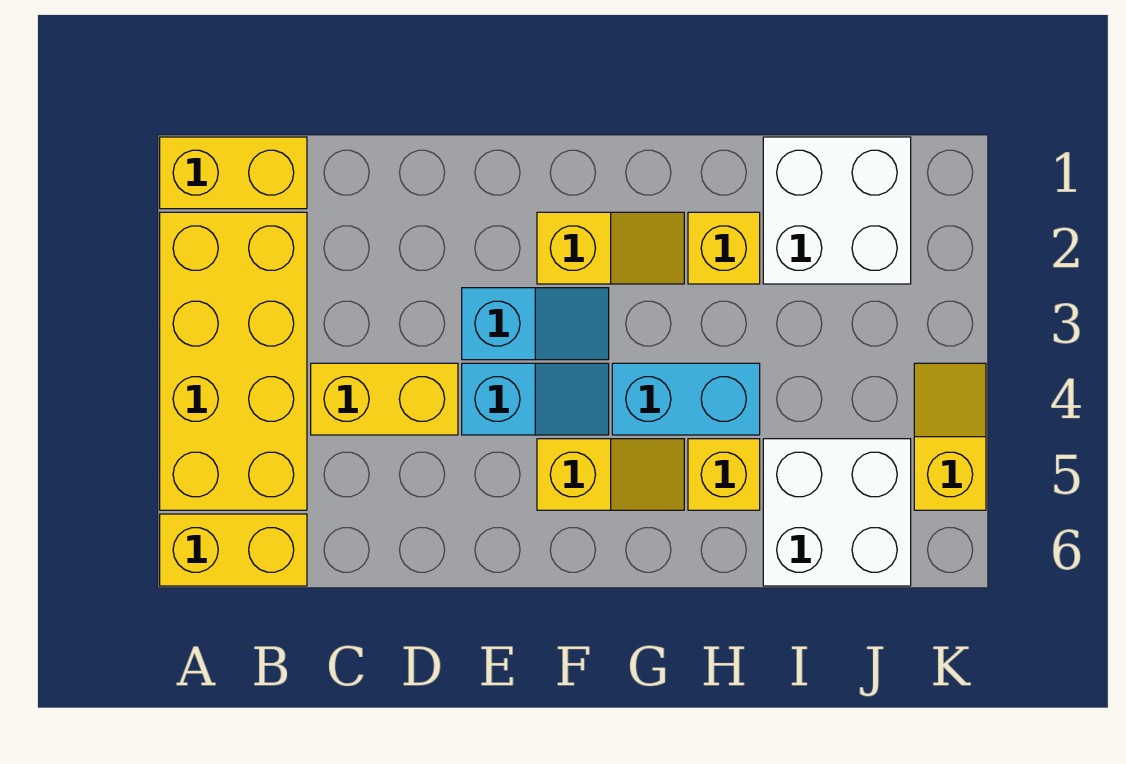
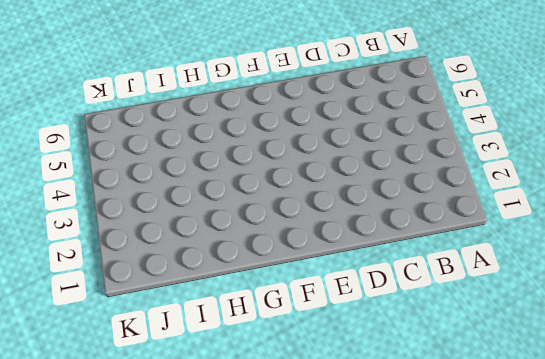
none -> yellow brick A1:B1 level 1
none -> yellow brick A2:B5 level 1
none -> yellow brick A6:B6 level 1

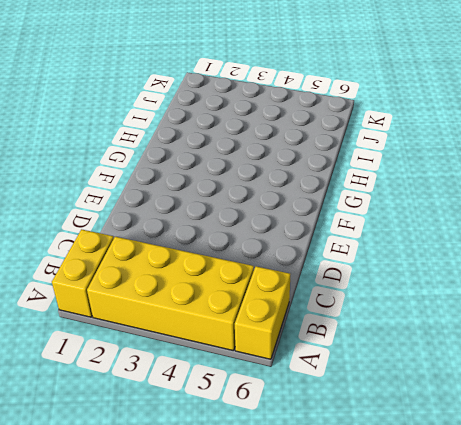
none -> yellow brick C4:D4 level 1
none -> cyan slope E3:F3 level 1 top E
none -> cyan slope E4:F4 level 1 top E

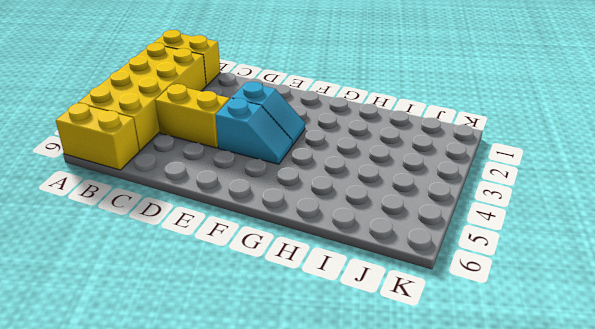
none -> yellow slope F2:G2 level 1 top F
none -> yellow slope F5:G5 level 1 top F
none -> cyan brick G4:H4 level 1

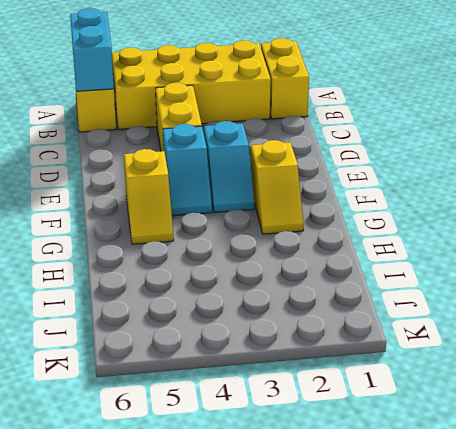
cyan brick A6:B6 level 2 -> cyan brick G4:H4 level 1
none -> yellow brick H2 level 1
none -> yellow brick H5 level 1
none -> white brick I1:J2 level 1

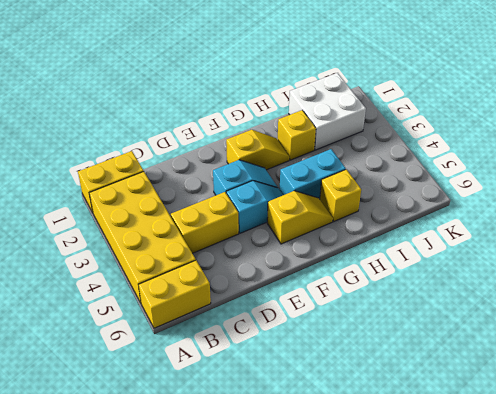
none -> white brick I5:J6 level 1
none -> yellow slope K4:K5 level 1 top 5

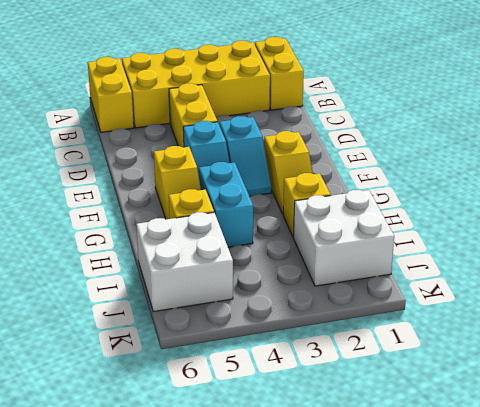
none -> yellow slope K4:K5 level 1 top 5

